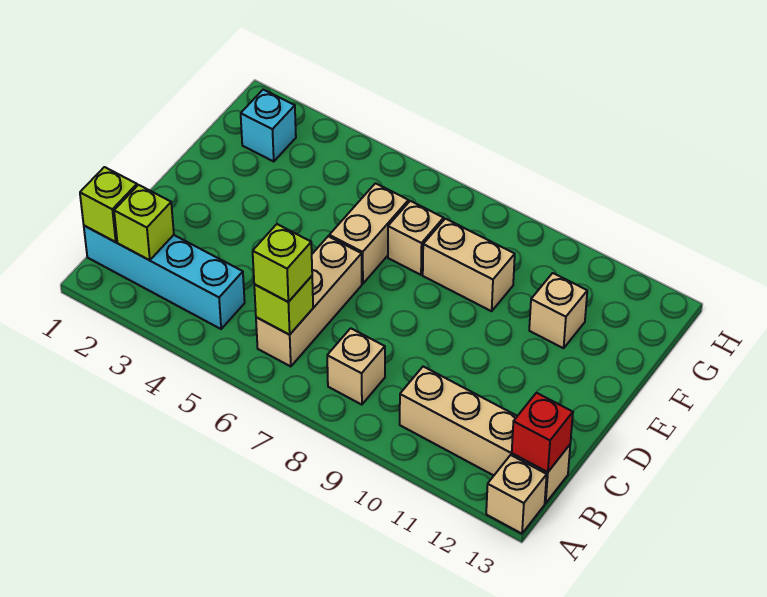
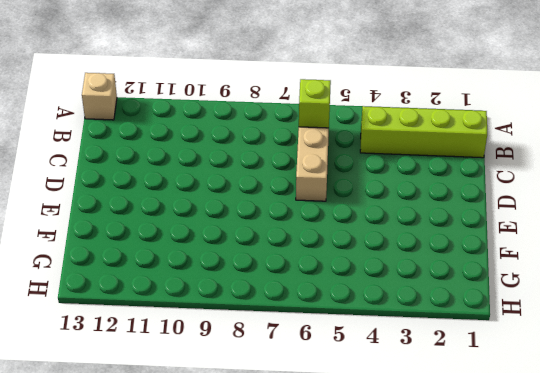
lime brick B1:B4 level 1 -> cyan brick B1:B4 level 1
none -> tan brick B8 level 1
none -> tan brick B10:B13 level 1
none -> tan brick E6:F6 level 1

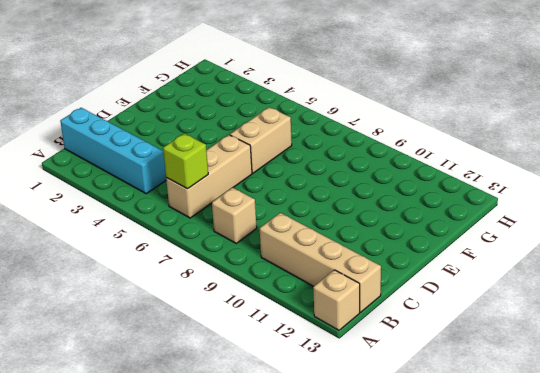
none -> tan brick F7 level 1
none -> tan brick F8:F9 level 1
none -> tan brick F11 level 1

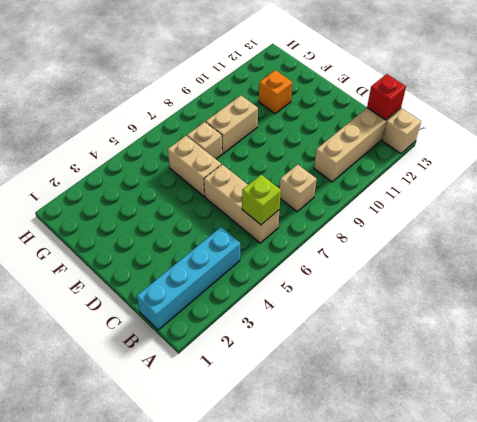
orange brick F11 level 1 -> tan brick F11 level 1
none -> cyan brick G2 level 1
none -> lime brick B1 level 2
none -> lime brick B2 level 2

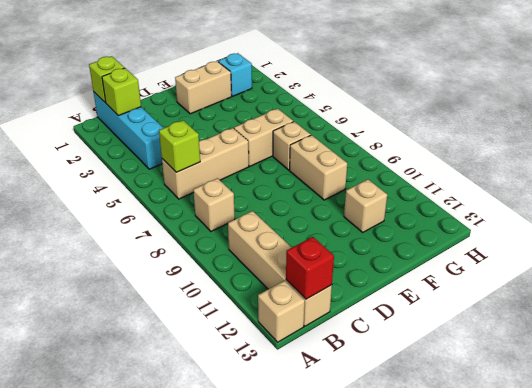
tan brick E2:F2 level 1 -> none
none -> lime brick B6 level 3

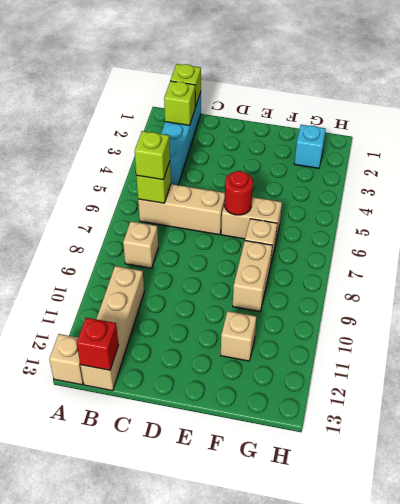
red round brick E6 level 2 -> none

